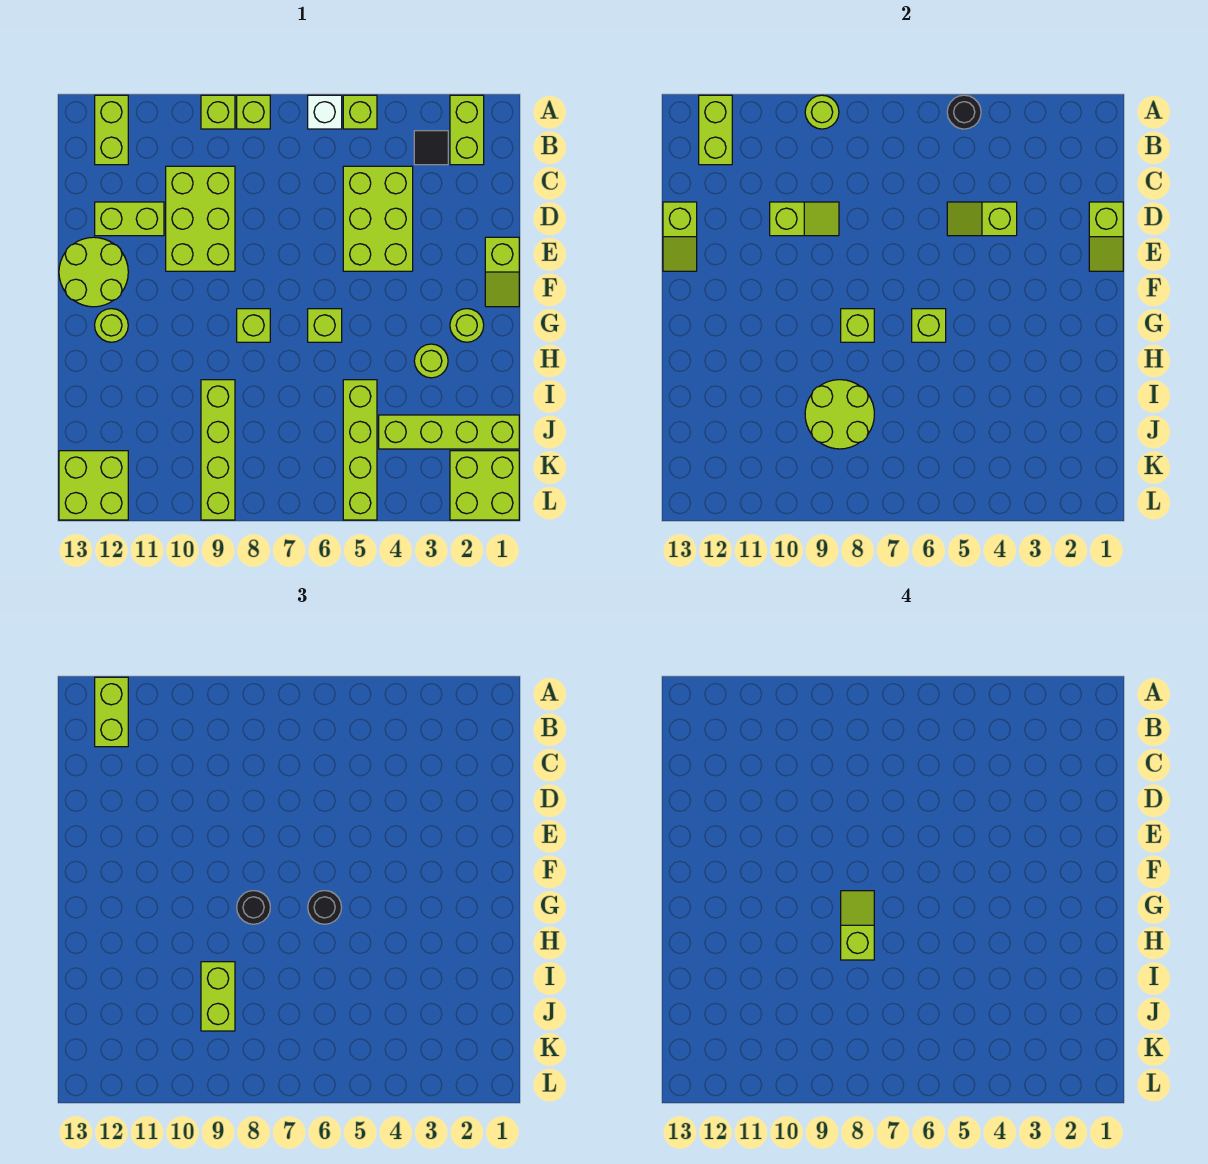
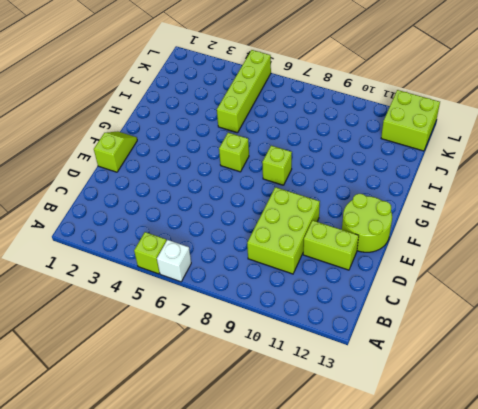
none -> lime brick A2:B2 level 1
none -> lime brick A8 level 1
none -> lime brick A9 level 1
none -> lime brick A12:B12 level 1

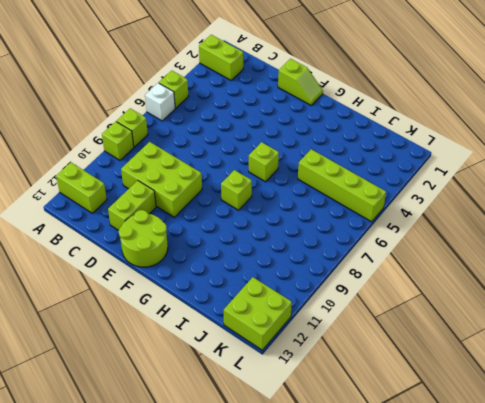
none -> black tile B3 level 1
none -> lime brick C4:E5 level 1
none -> lime round brick G2 level 1
none -> lime round brick G12 level 1

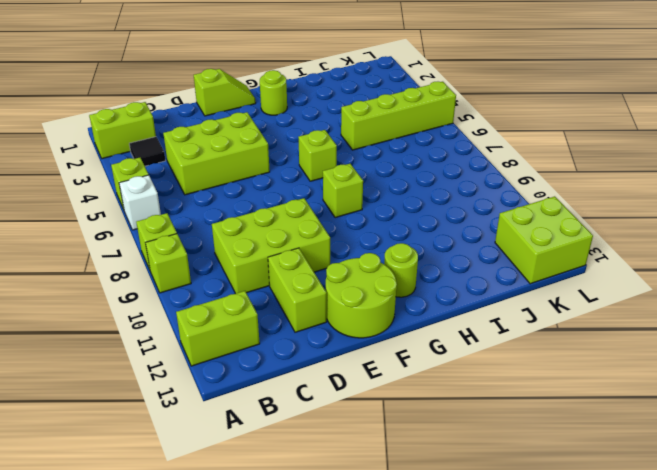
none -> lime round brick H3 level 1
none -> lime brick I9:L9 level 1
none -> lime brick J1:J4 level 1
none -> lime brick K1:L2 level 1

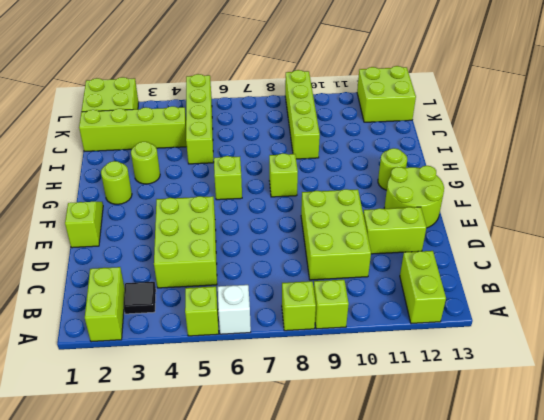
none -> black round brick A5 level 2
none -> lime round brick A9 level 2
none -> lime brick A12:B12 level 2
none -> lime slope D1:E1 level 2 top D

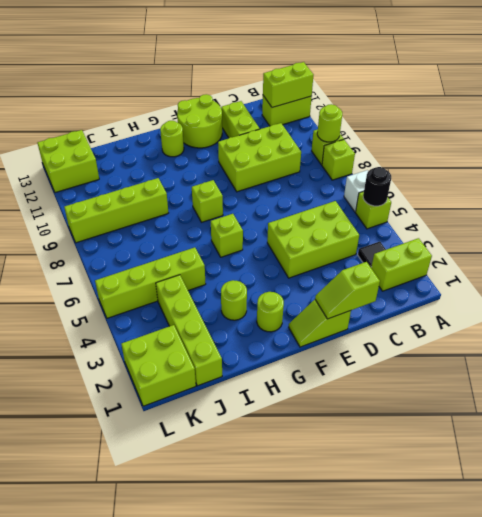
none -> lime slope D4:D5 level 2 top 4
none -> lime slope D9:D10 level 2 top 10
none -> lime slope D13:E13 level 2 top D
none -> lime brick G6 level 2

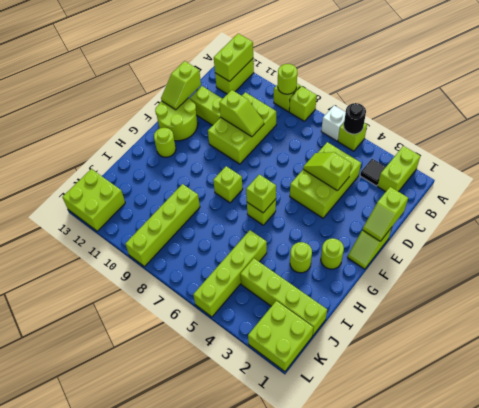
none -> lime brick G8 level 2
none -> lime round brick I8:J9 level 2
none -> lime brick A12:B12 level 3
none -> black round brick G6 level 3

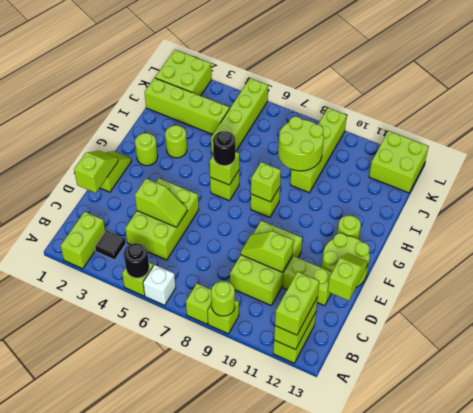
none -> black round brick G8 level 3
none -> lime brick I9:J9 level 3
none -> lime slope G8:H8 level 4 top H

